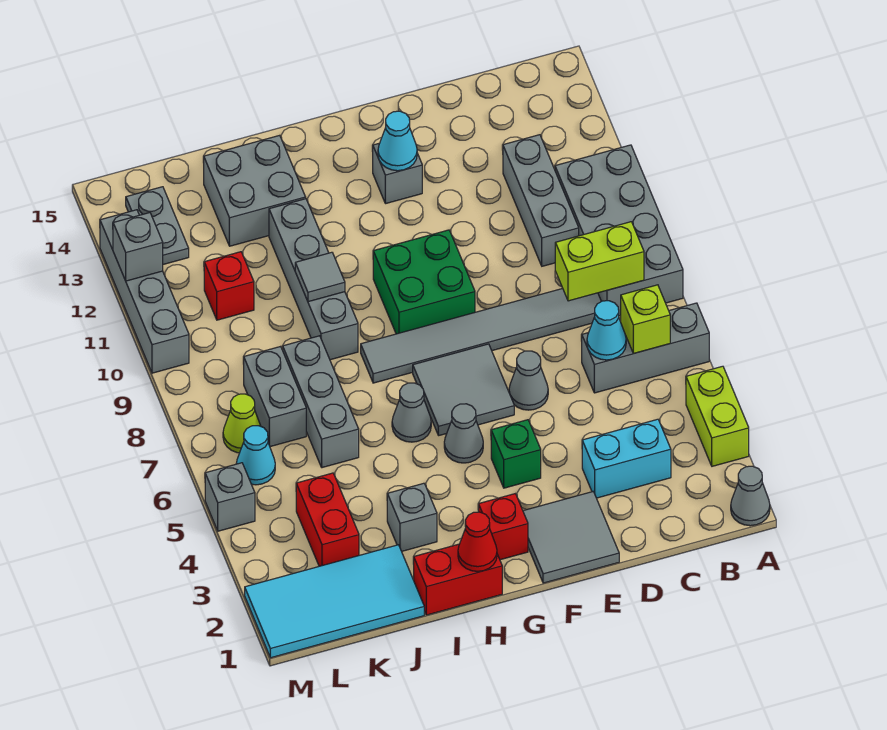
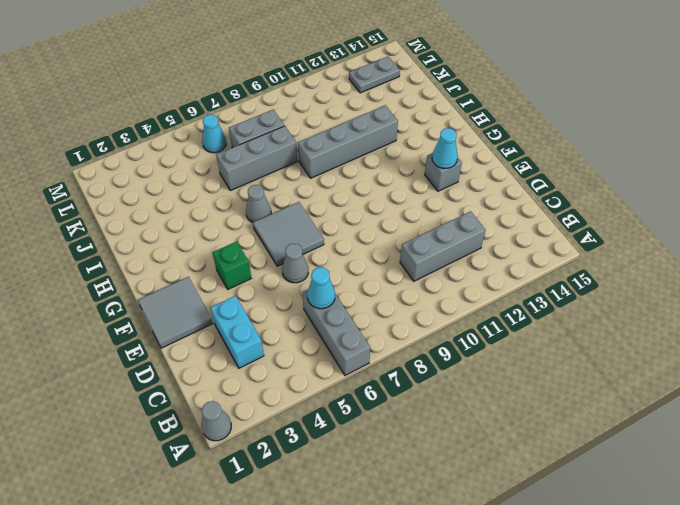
none -> lime brick A3:A4 level 1
none -> grey brick A8:B11 level 1
none -> grey tile C8:H8 level 1
none -> green brick F9:G10 level 1

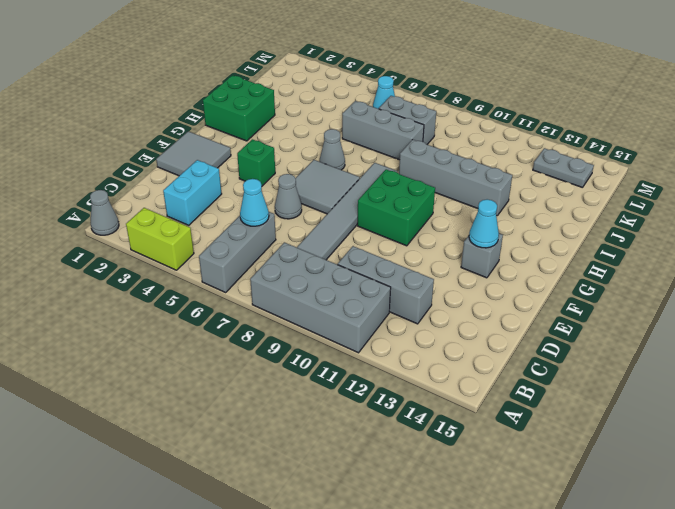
green brick H1:I2 level 1 -> red brick H1:I1 level 1
none -> red brick G2 level 1
none -> grey cone G5 level 1
none -> grey brick I3 level 1
none -> grey brick I13:J14 level 1

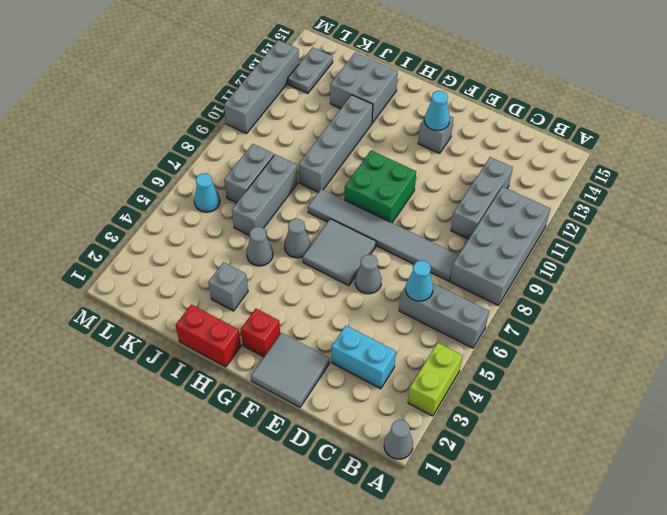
grey cone I5 level 1 -> grey cone G5 level 1
none -> green brick F4 level 1
none -> cyan tile J1:M2 level 1
none -> red brick K3:K4 level 1
none -> red brick K11 level 1

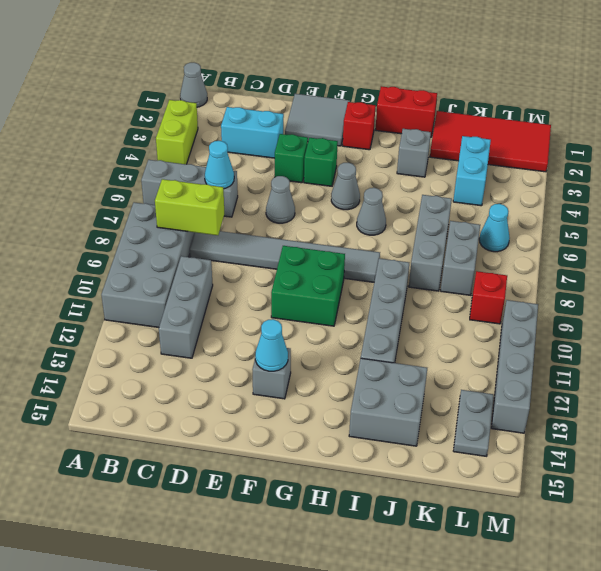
green brick E4 level 1 -> none
red tile J1:M2 level 1 -> cyan tile J1:M2 level 1
cyan brick K3:K4 level 1 -> red brick K3:K4 level 1
red brick L9 level 1 -> red brick K11 level 1
none -> grey tile F6:G7 level 1
none -> lime cone L7 level 1
none -> grey brick M5 level 1
none -> lime brick B6 level 2

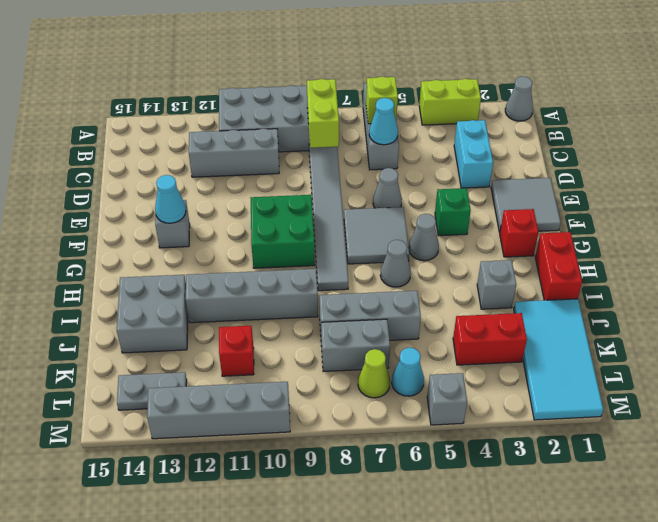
none -> red cone H1 level 2
none -> grey tile I10 level 2
none -> grey brick M12 level 2

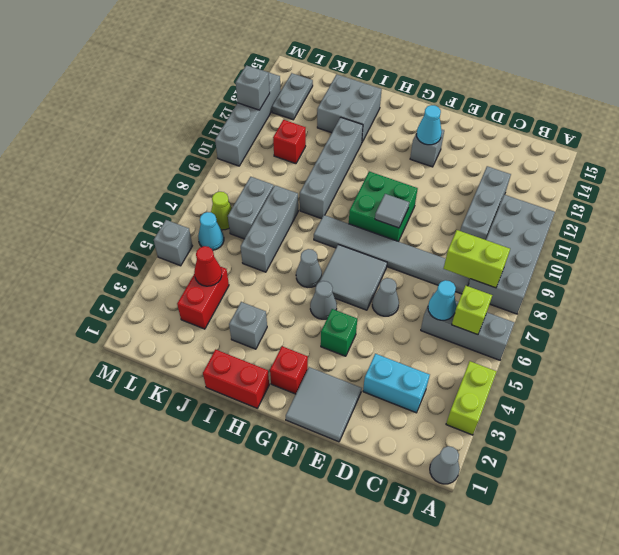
grey tile F9 level 2 -> grey tile I10 level 2
red cone K4 level 2 -> red cone H1 level 2
none -> cyan tile J1:M2 level 1

